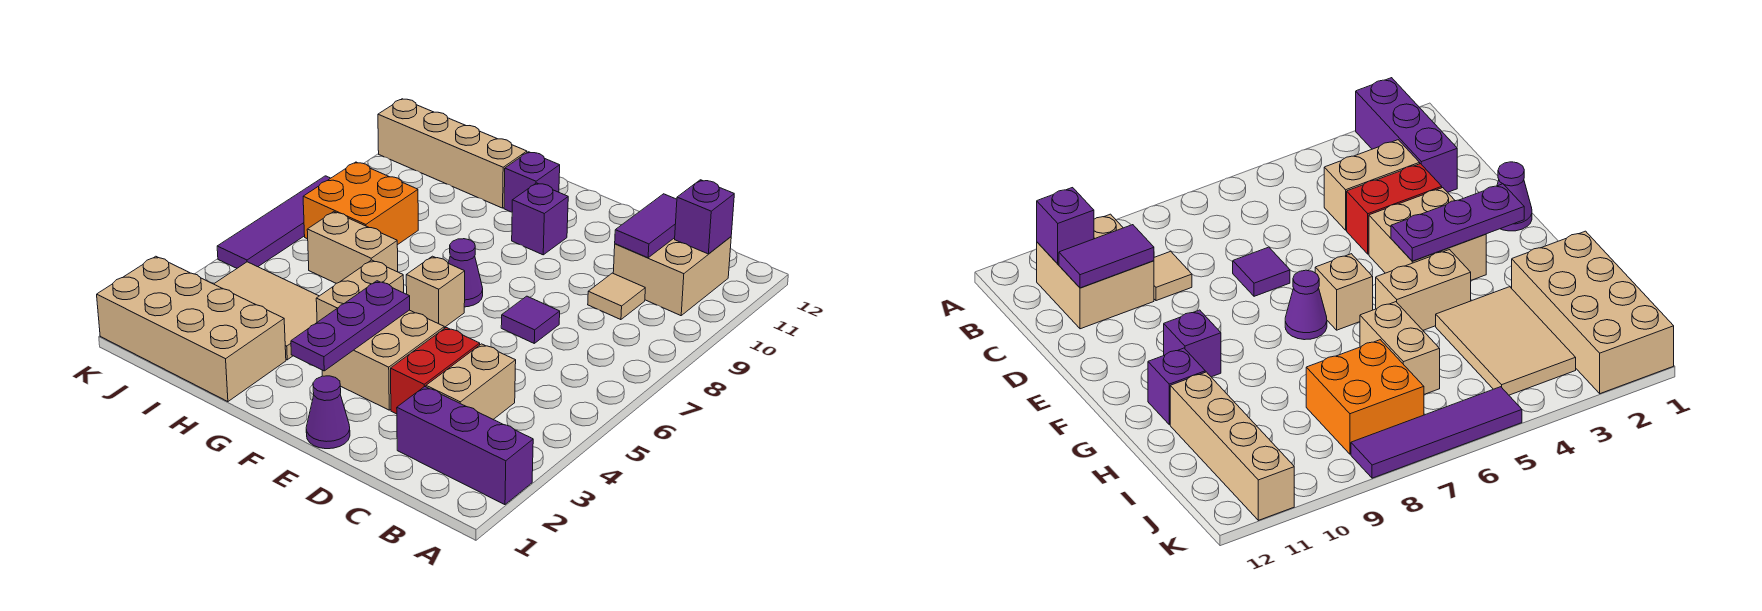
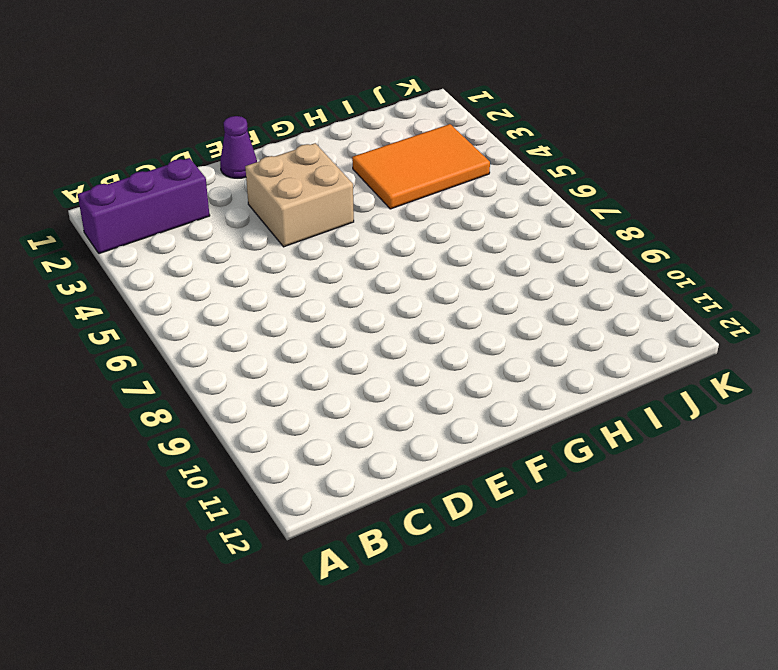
orange tile H3:J4 level 1 -> tan tile H3:J4 level 1
none -> tan brick B10:C11 level 1
none -> tan brick C3:C4 level 1
none -> tan tile C9 level 1

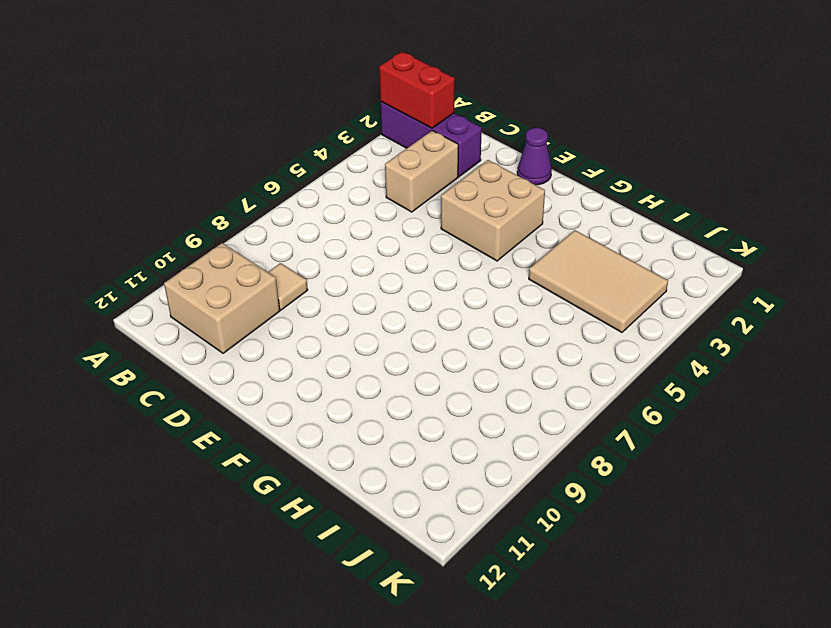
red brick A2:B2 level 2 -> red brick D3:D4 level 1
none -> purple tile D7 level 1
none -> tan brick F6 level 1
none -> purple cone F7 level 1

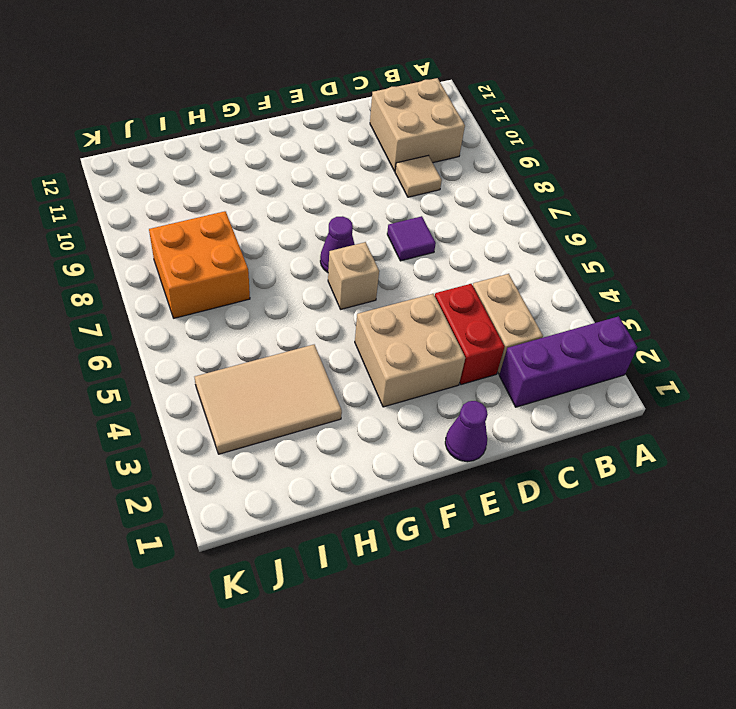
none -> purple brick F10 level 1
none -> tan brick G4:G5 level 1
none -> purple brick G11 level 1

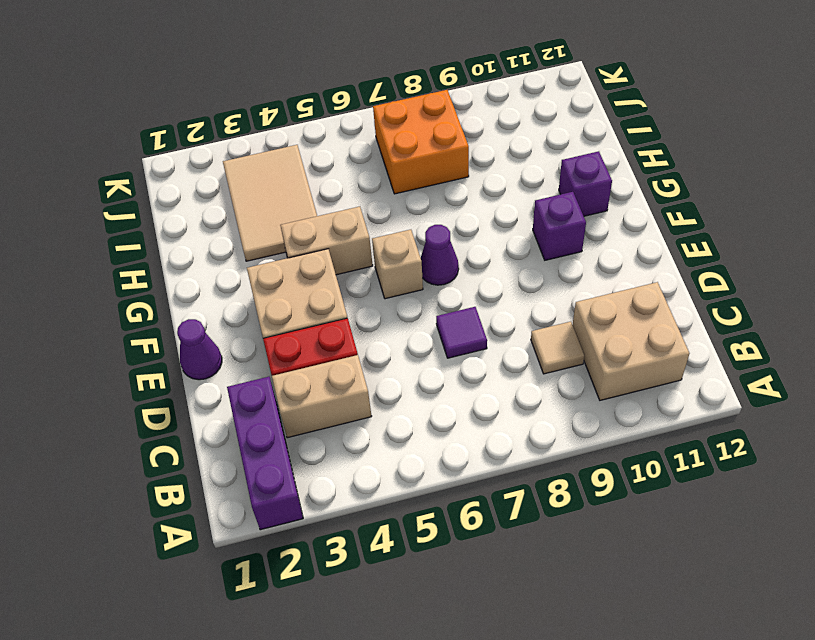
none -> tan brick H1:K2 level 1
none -> tan brick H6:I6 level 1
none -> tan brick H11:K11 level 1

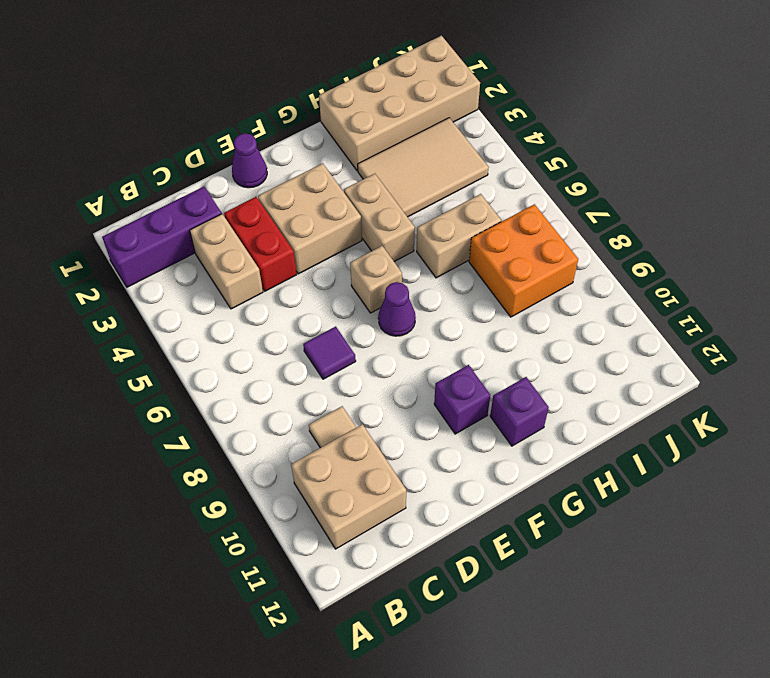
none -> tan brick H11:K11 level 1
none -> purple tile K5:K8 level 1
none -> purple brick B11 level 2

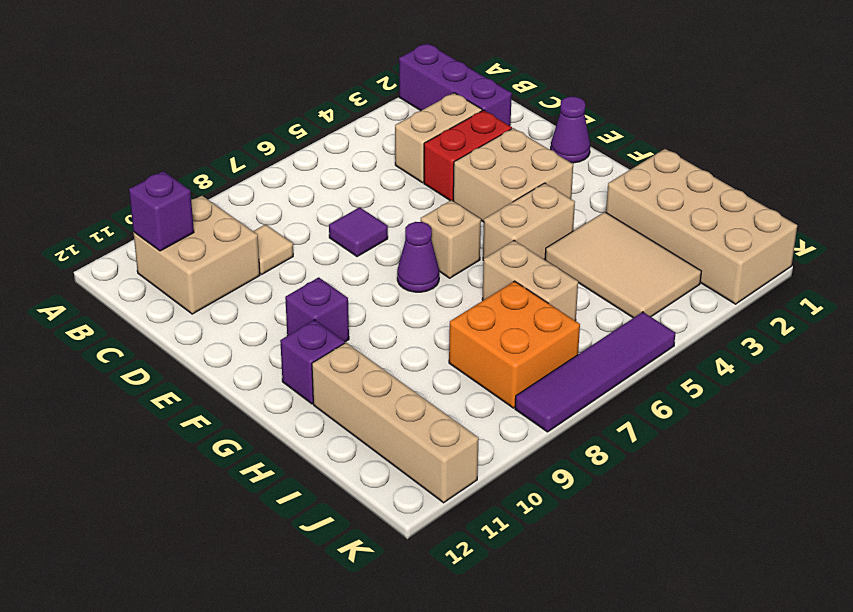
none -> purple tile C10:C11 level 2
none -> purple plate F2:F4 level 2

